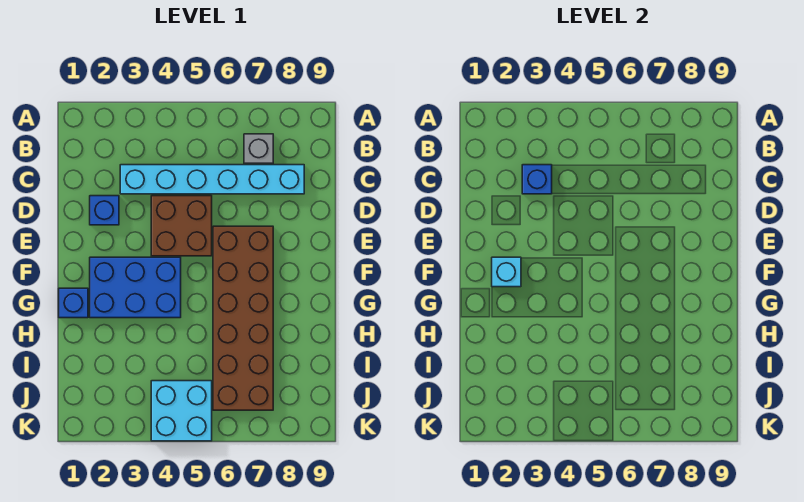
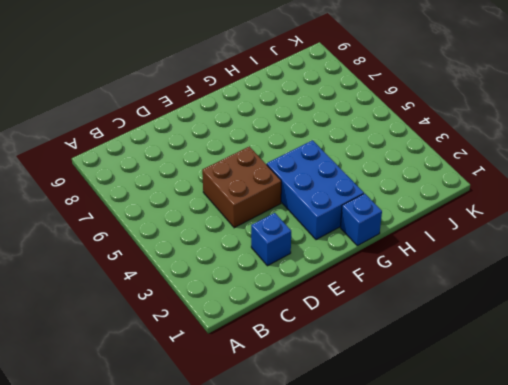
none -> grey brick B7 level 1
none -> cyan brick C3:C8 level 1

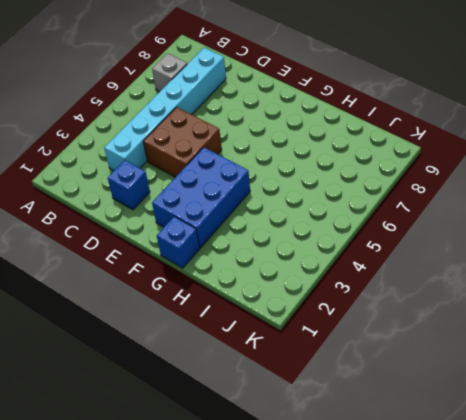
none -> brown brick E6:J7 level 1
none -> cyan brick J4:K5 level 1

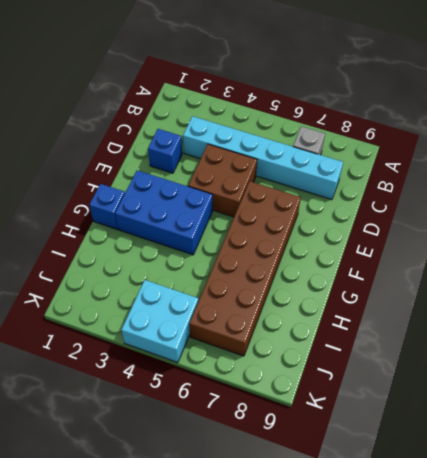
none -> blue brick C3 level 2
none -> cyan brick F2 level 2

